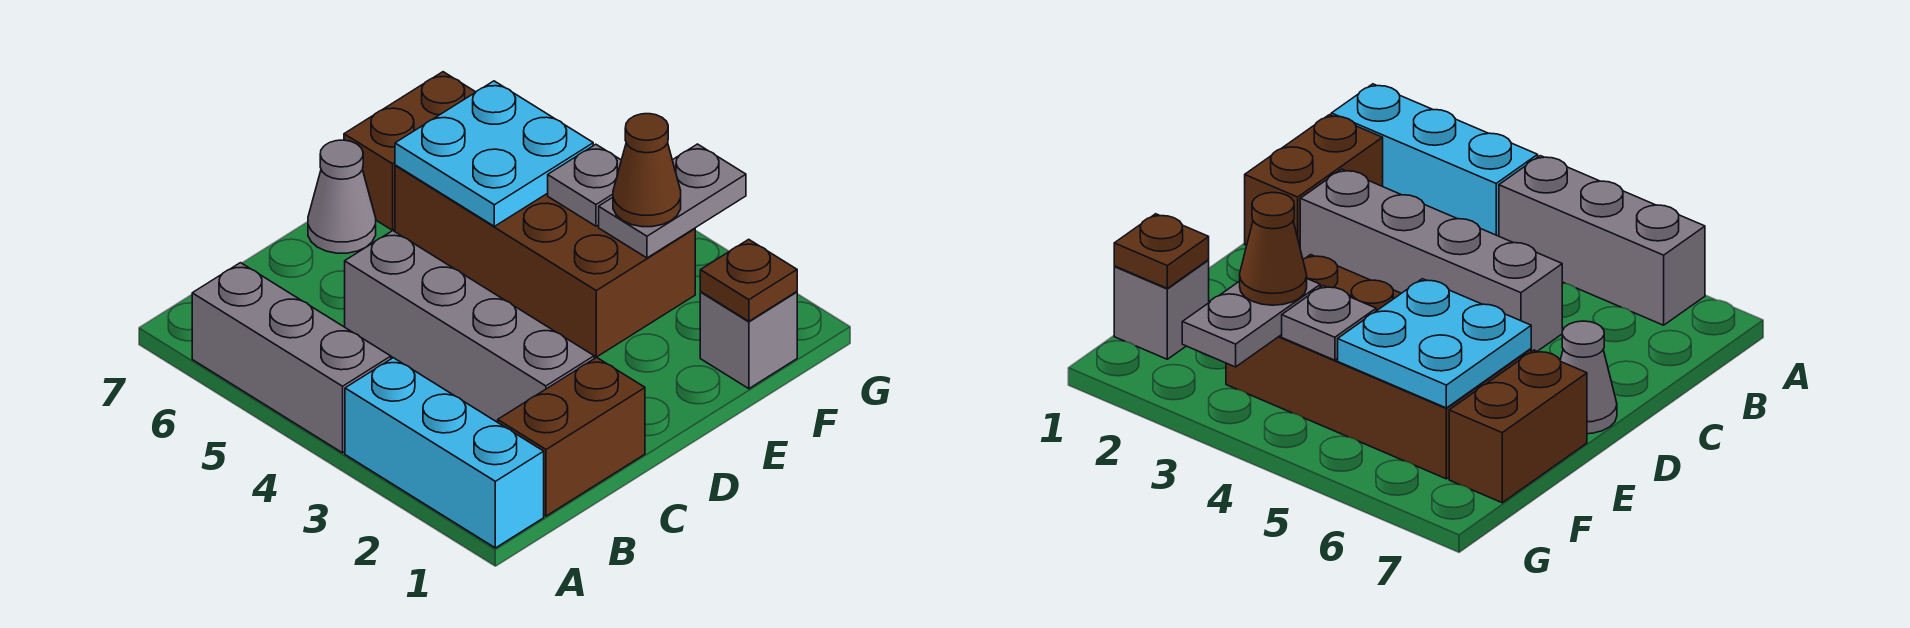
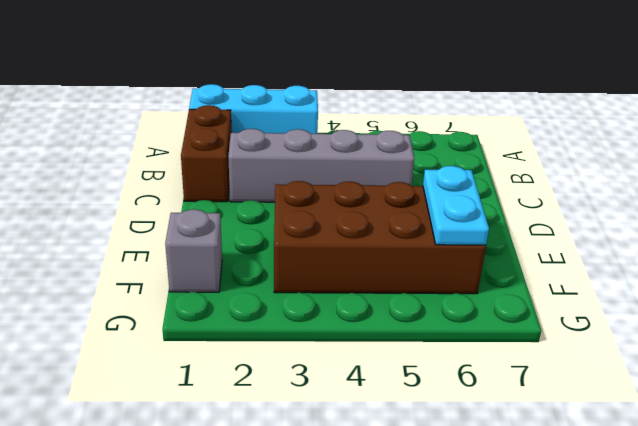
cyan plate E6:F6 level 2 -> cyan plate E5:F6 level 2
none -> grey brick A4:A6 level 1
none -> grey cone D7 level 1
none -> brown brick E7:F7 level 1

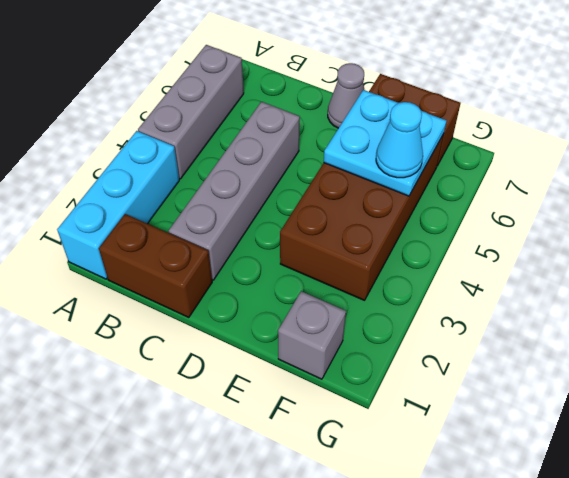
cyan cone F5 level 3 -> none
none -> brown plate F1 level 2
none -> grey plate F3:G3 level 2
none -> grey plate F4 level 2

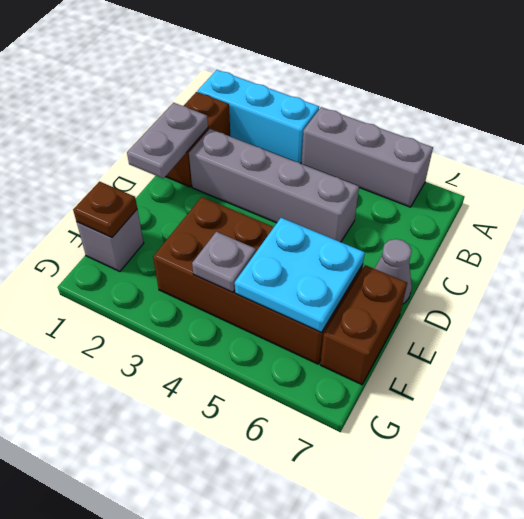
grey plate C1:D1 level 2 -> grey plate F3:G3 level 2
none -> brown cone F3 level 3

